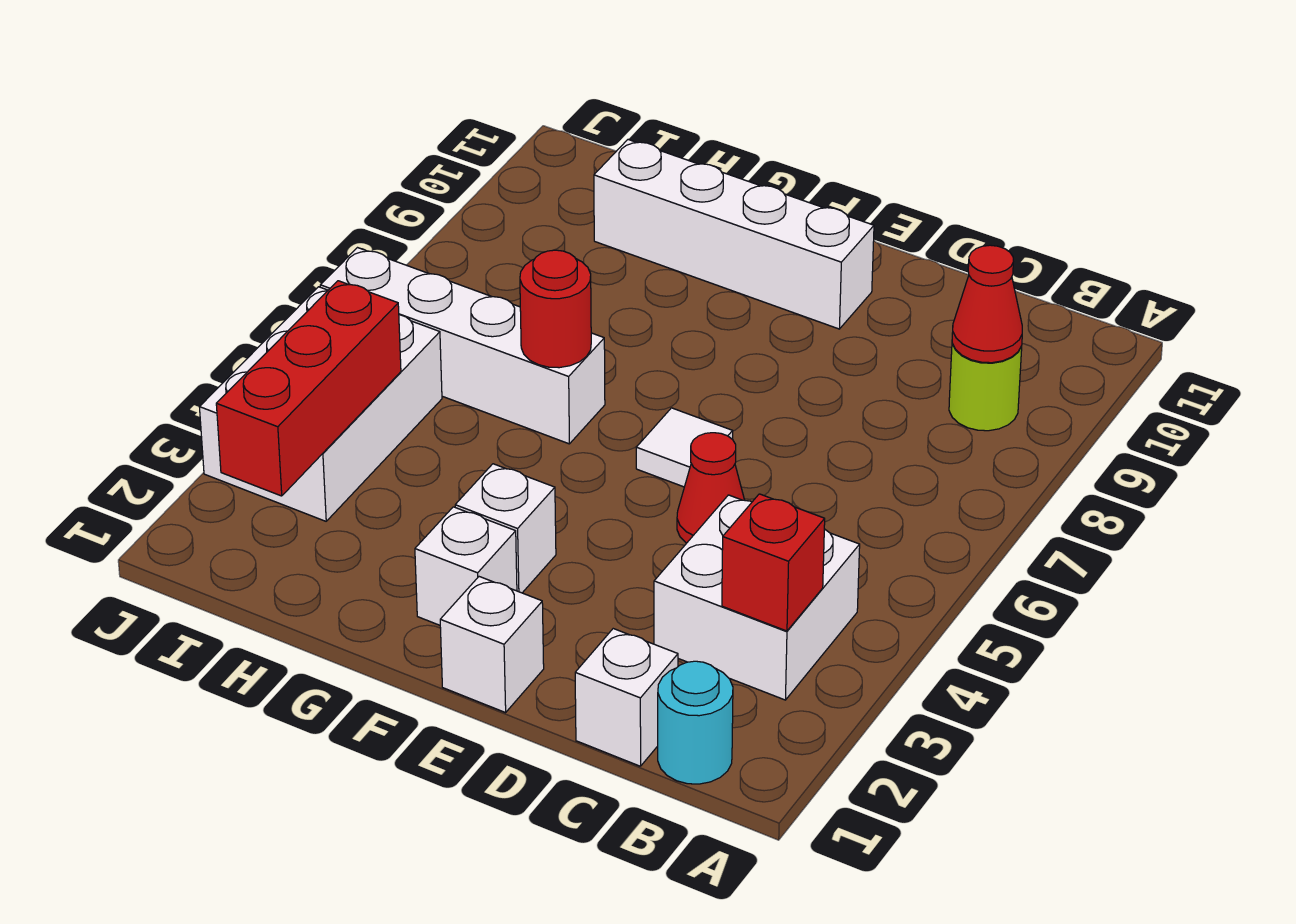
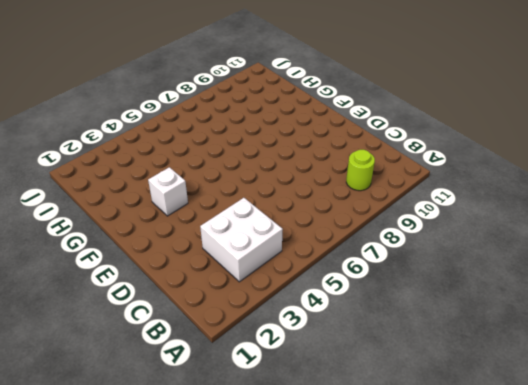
none -> cyan round brick B1 level 1
none -> white brick C1 level 1
none -> red cone D5 level 1

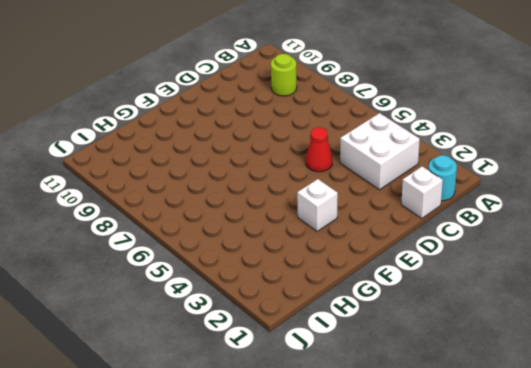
none -> white brick E1 level 1
none -> white tile E6 level 1
none -> white brick E10:H10 level 1

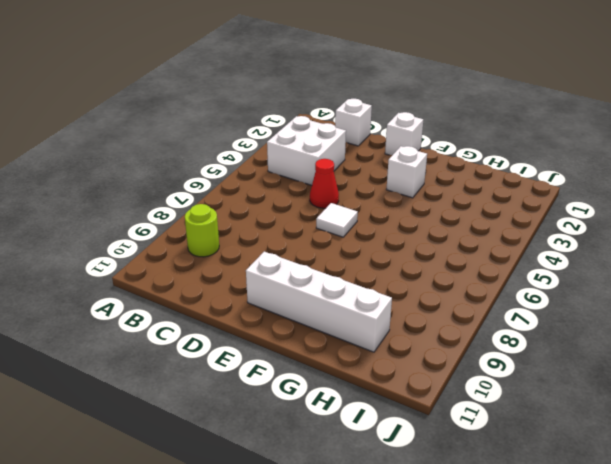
none -> cyan round brick B1 level 1
none -> white brick F2 level 1
none -> white brick G6:J6 level 1

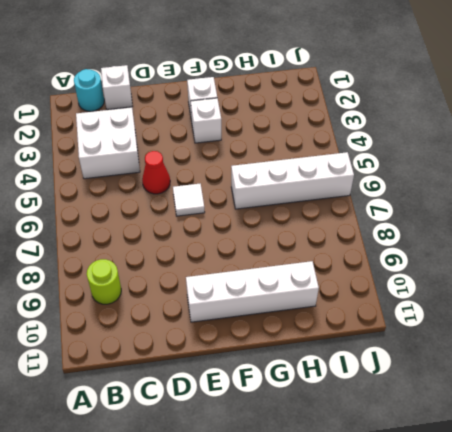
none -> white brick E1 level 1
none -> white brick I3:J5 level 1
none -> red brick B3 level 2

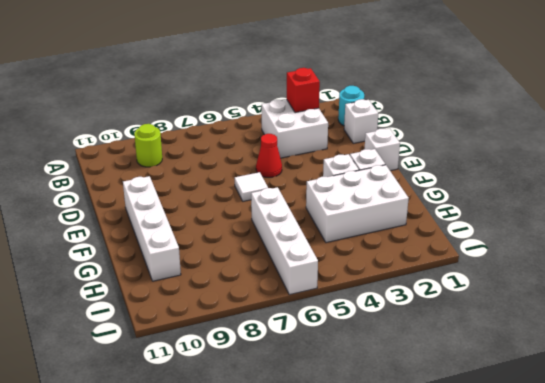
white brick G2:H4 level 1 -> white brick I3:J5 level 1
none -> red cone B9 level 2
none -> red round brick G6 level 2
none -> red brick I2:I4 level 2

